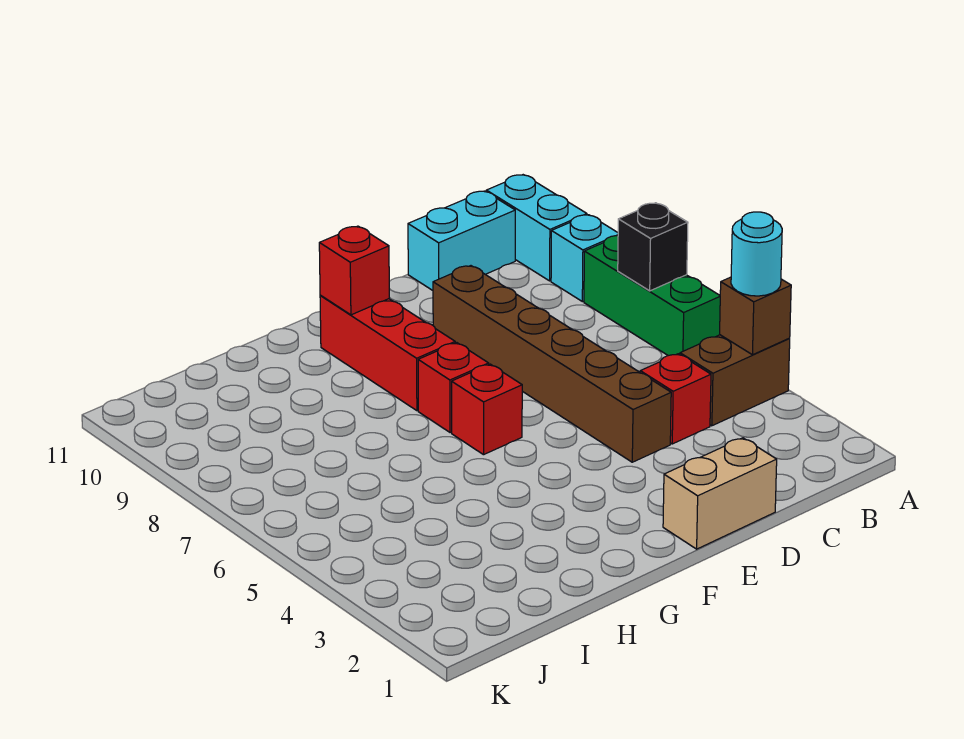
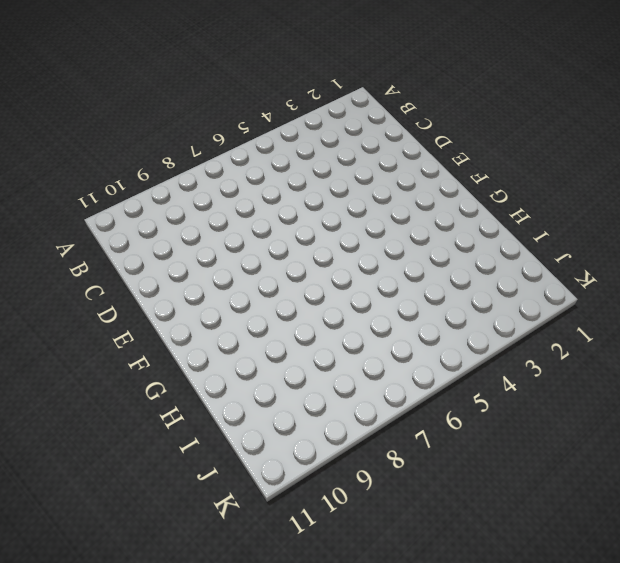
none -> brown brick A4:B4 level 1
none -> green brick A6:A8 level 1
none -> cyan brick A9 level 1

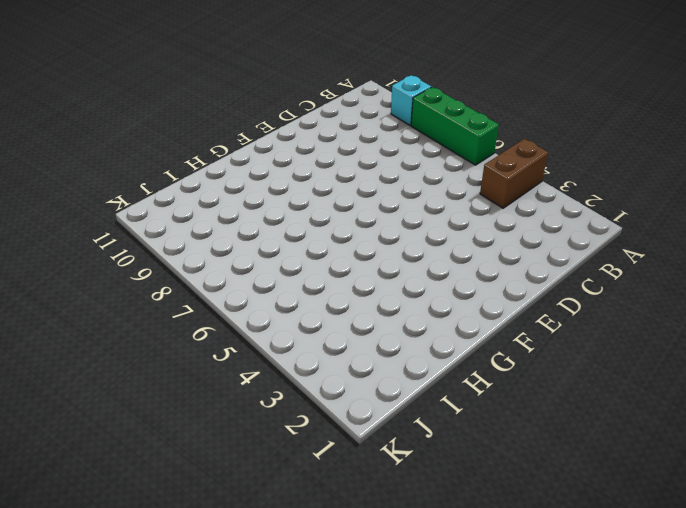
none -> cyan brick A10:A11 level 1
none -> cyan brick B11:C11 level 1
none -> red brick C4 level 1

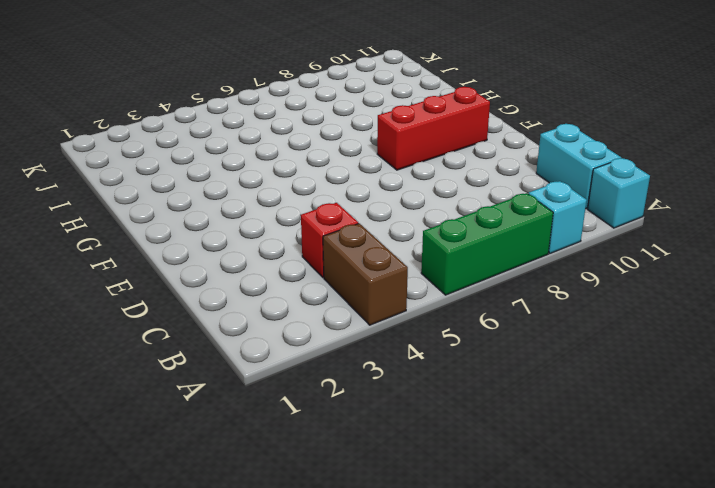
cyan brick A11 level 1 -> cyan brick A10:A11 level 1
none -> tan brick D1:E1 level 1
none -> brown brick D4:D9 level 1
none -> red brick F6 level 1

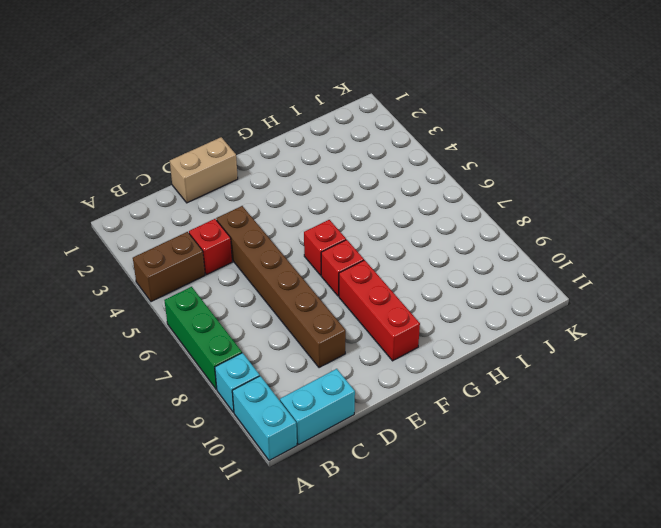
none -> brown brick A4 level 2
none -> black brick A7 level 2
none -> red brick F10 level 2

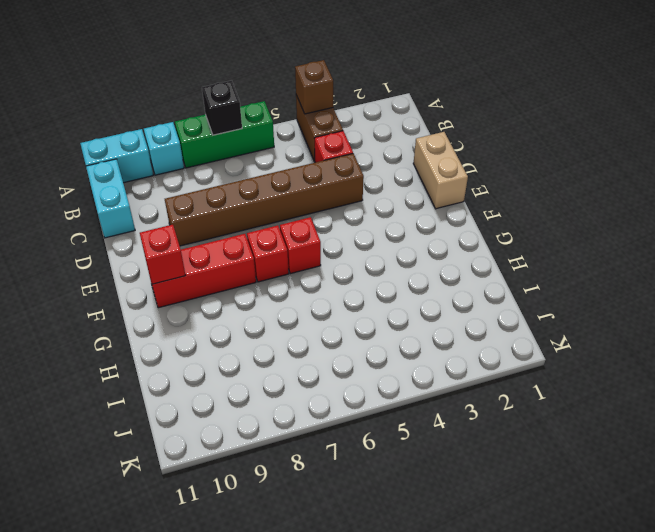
none -> cyan round brick A4 level 3

